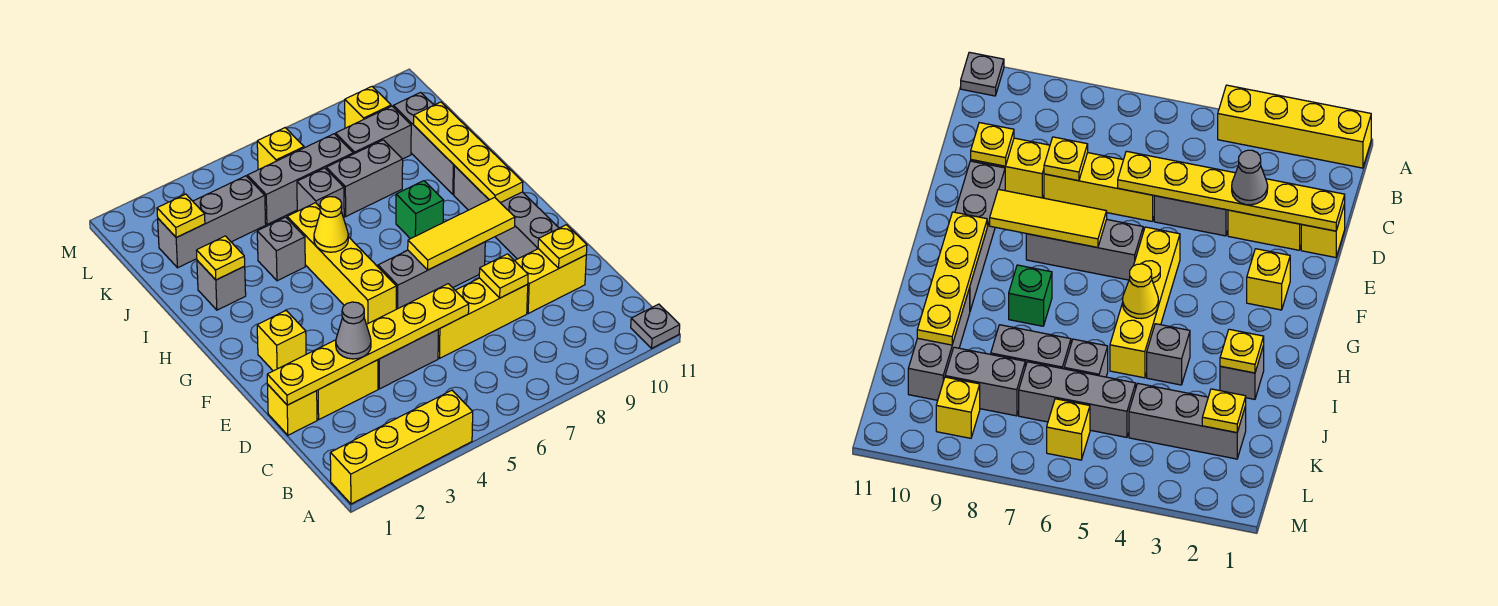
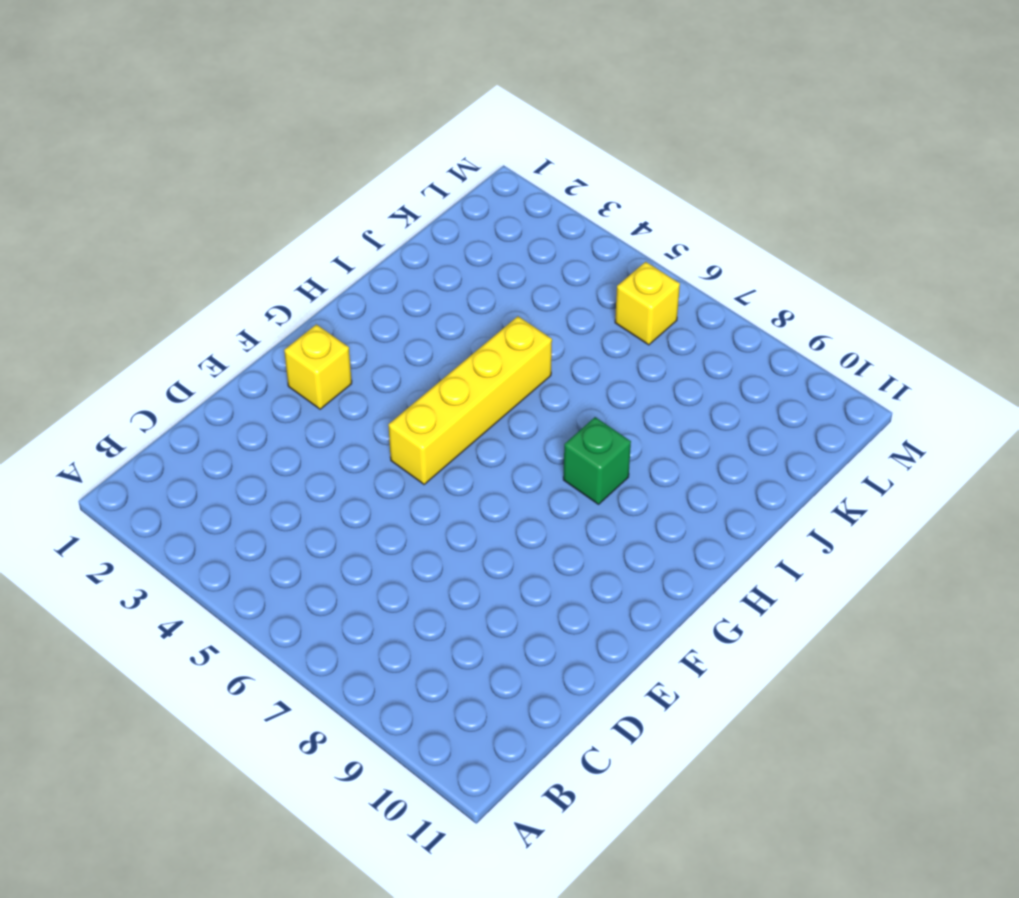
none -> yellow brick A1:A4 level 1
none -> grey plate A11 level 1
none -> yellow brick D1 level 1
none -> yellow brick D2:D3 level 1

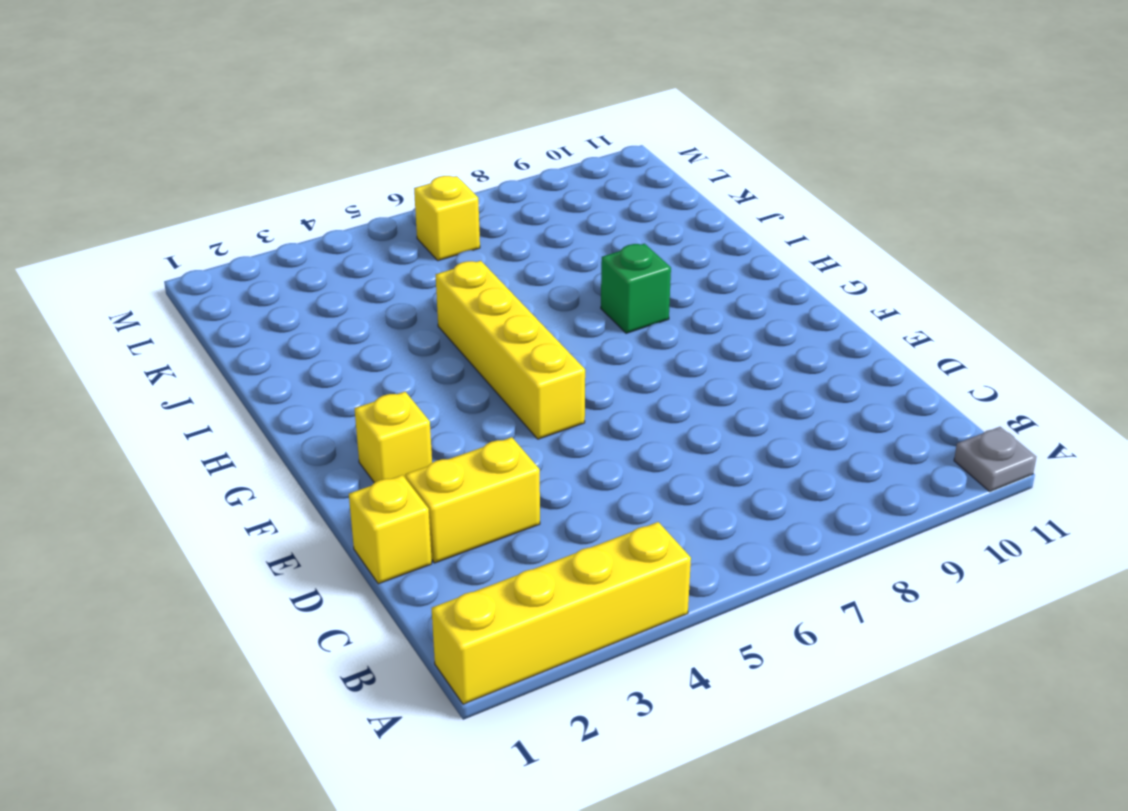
none -> grey brick D4:D5 level 1
none -> yellow brick D6:D8 level 1
none -> yellow brick D9:D10 level 1
none -> grey brick E10:H10 level 1

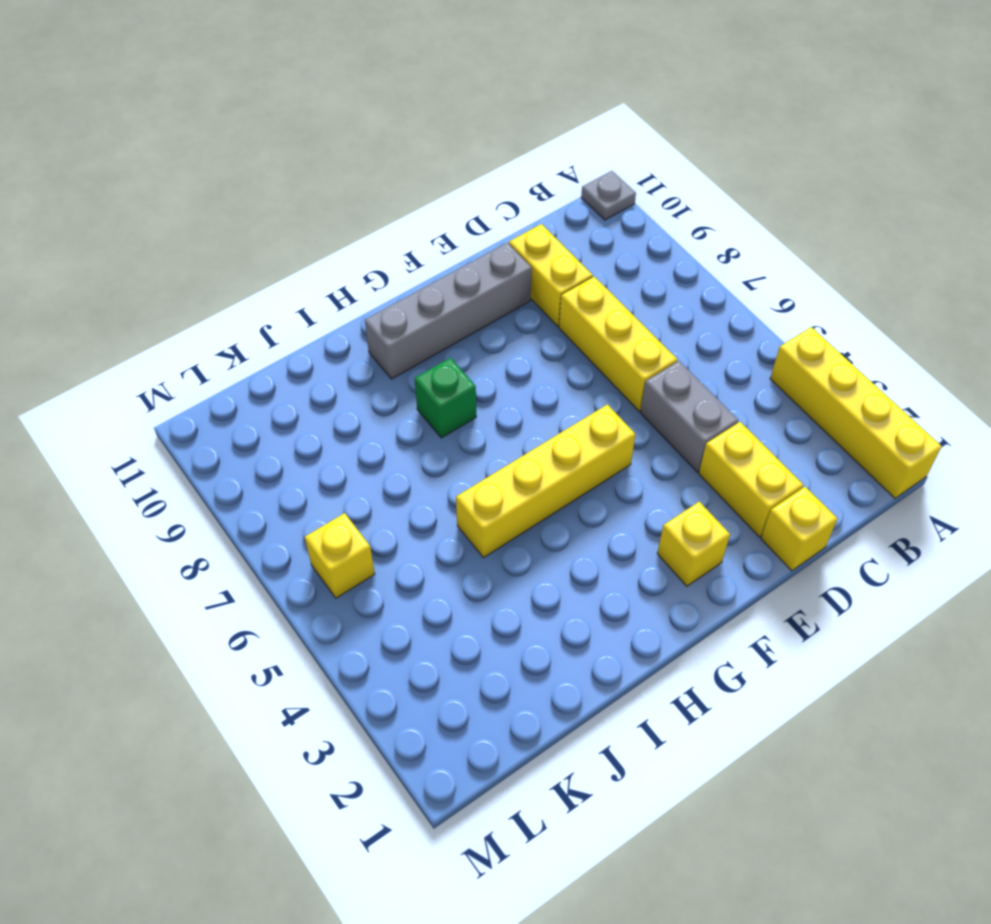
none -> grey brick F6:F8 level 1
none -> grey brick I2 level 1
none -> grey brick I4 level 1
none -> grey brick I10:K10 level 1

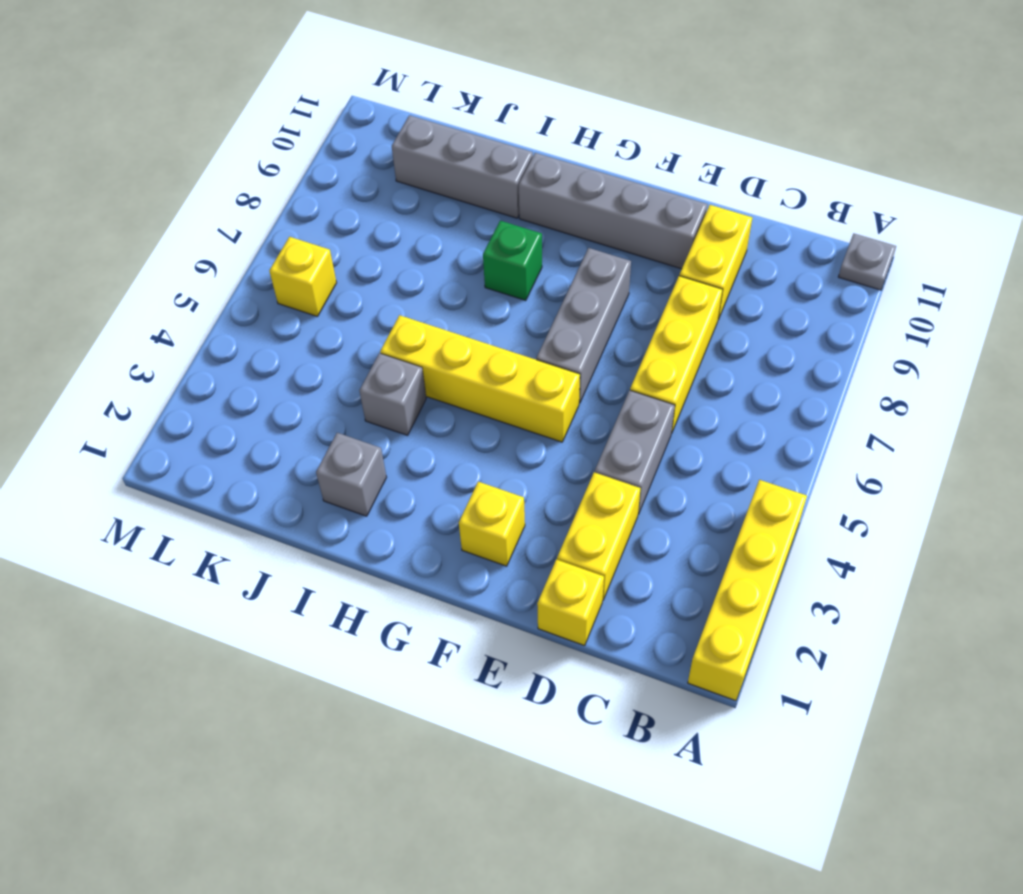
none -> grey brick J6 level 1
none -> grey brick J7:J8 level 1
none -> grey brick K2:K4 level 1
none -> grey brick K5:K7 level 1

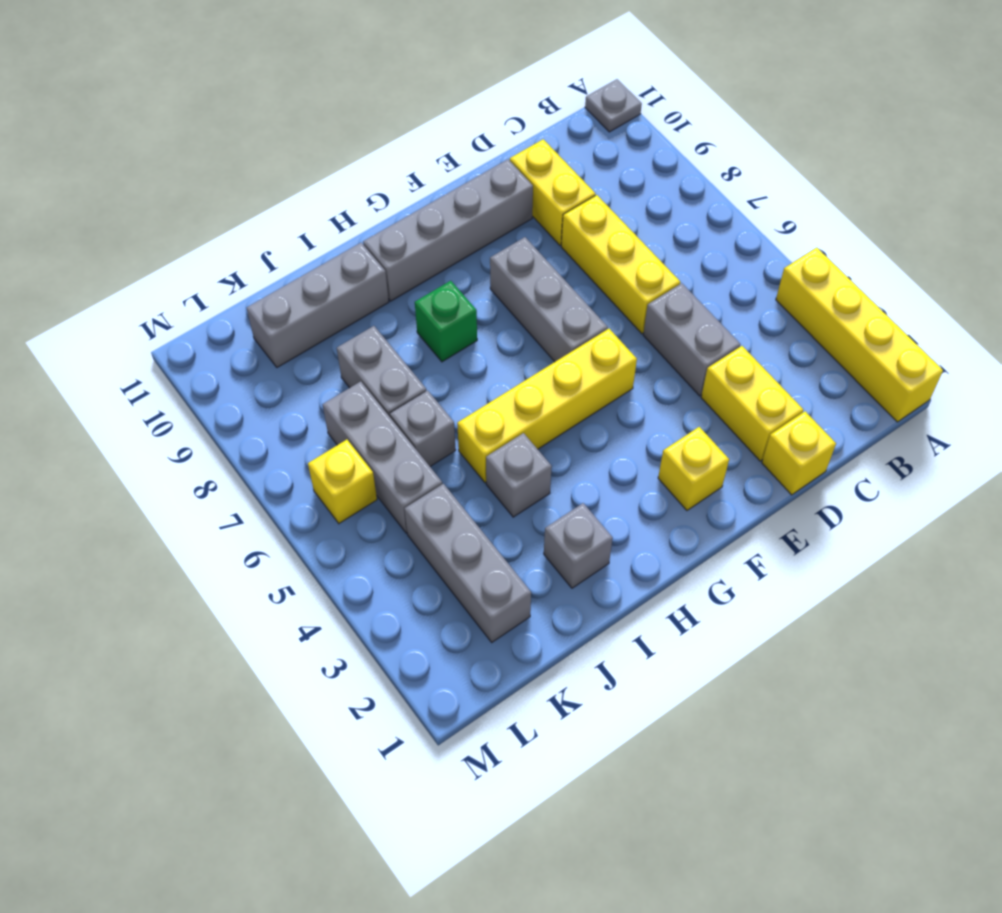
none -> grey brick K8:K9 level 1
none -> yellow brick L9 level 1
none -> yellow plate D1:D6 level 2
none -> yellow plate D8 level 2

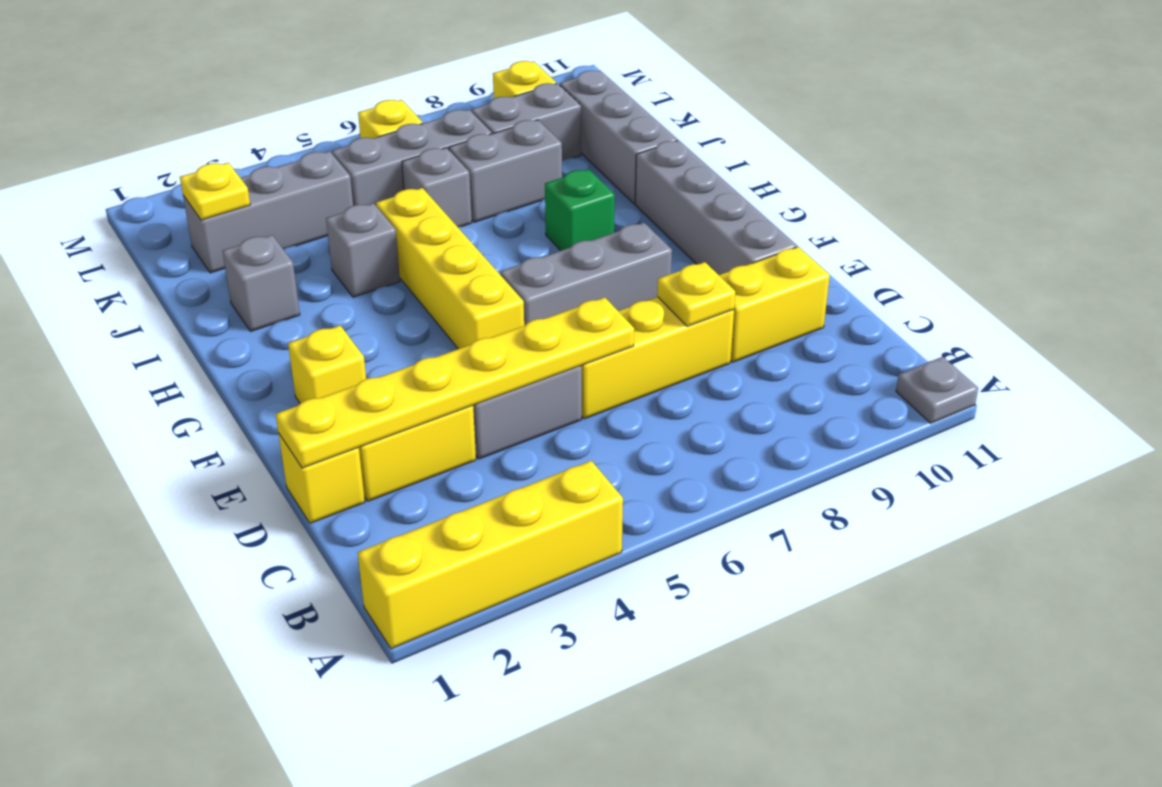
none -> yellow plate D10 level 2
none -> yellow tile F7:F9 level 2
none -> yellow plate G10:J10 level 2
none -> yellow cone H5 level 2

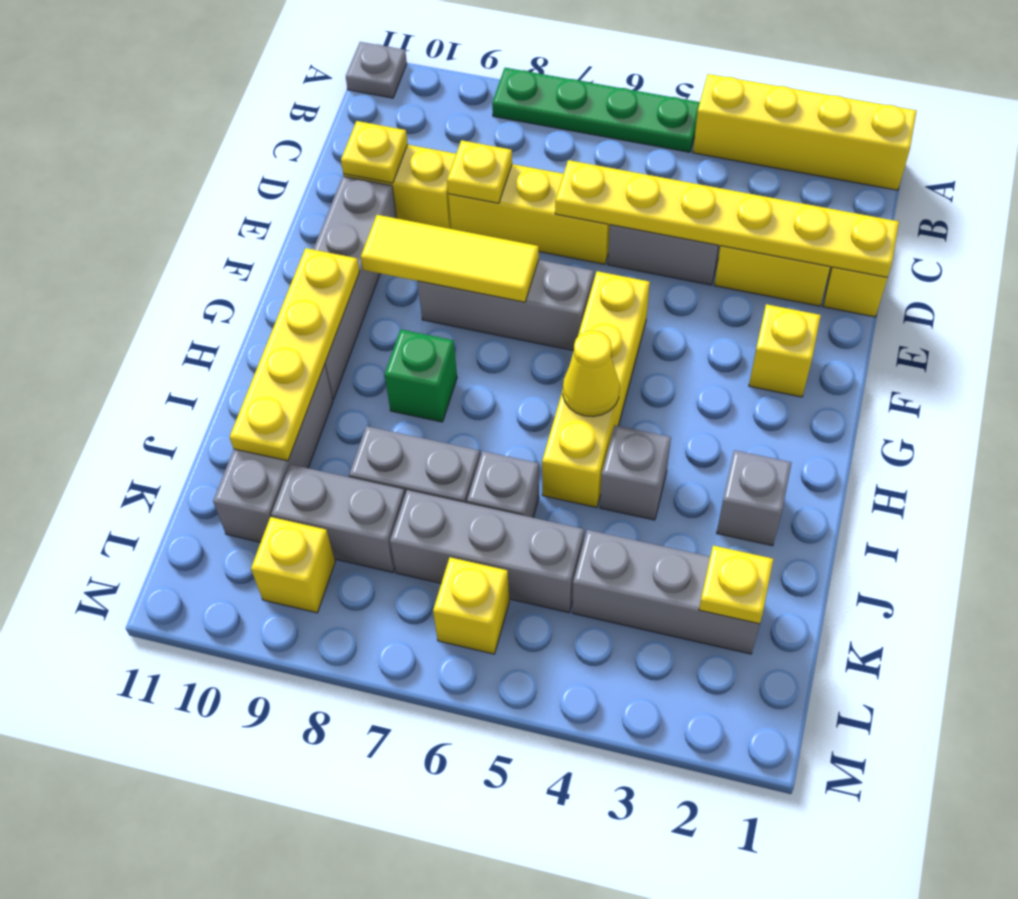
green plate A5:A8 level 1 -> none
none -> yellow plate I2 level 2
none -> grey cone D3 level 3

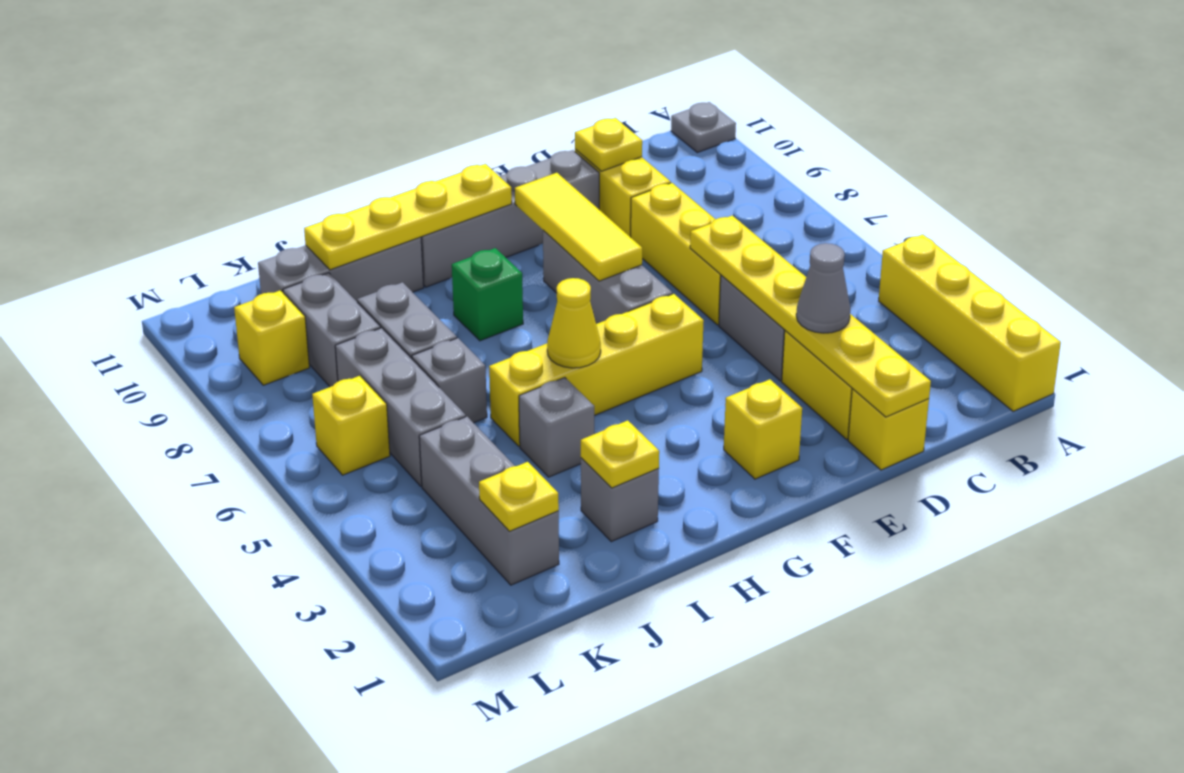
none -> yellow plate D8 level 2

